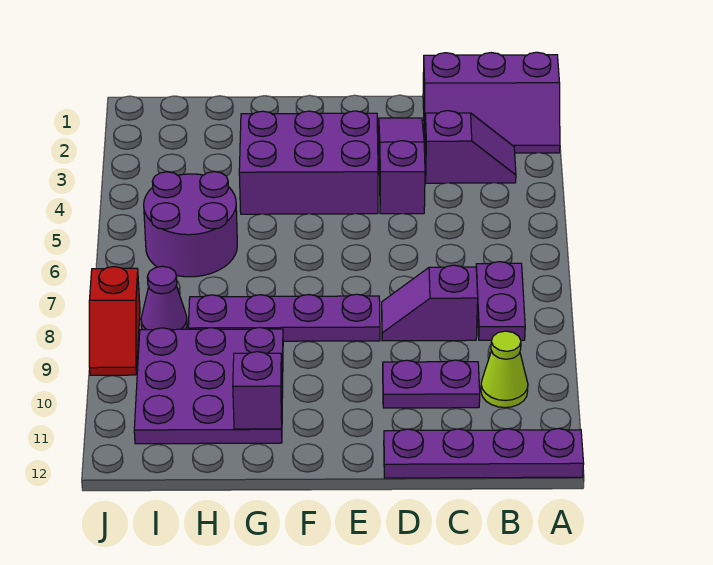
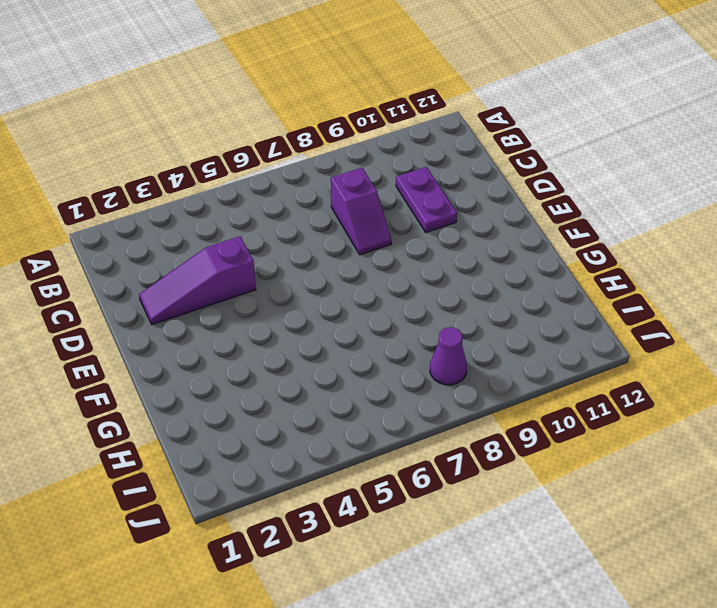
none -> purple slope A1:C2 level 1 top 1
none -> purple plate A12:D12 level 1
none -> purple slope B3:C3 level 1 top C

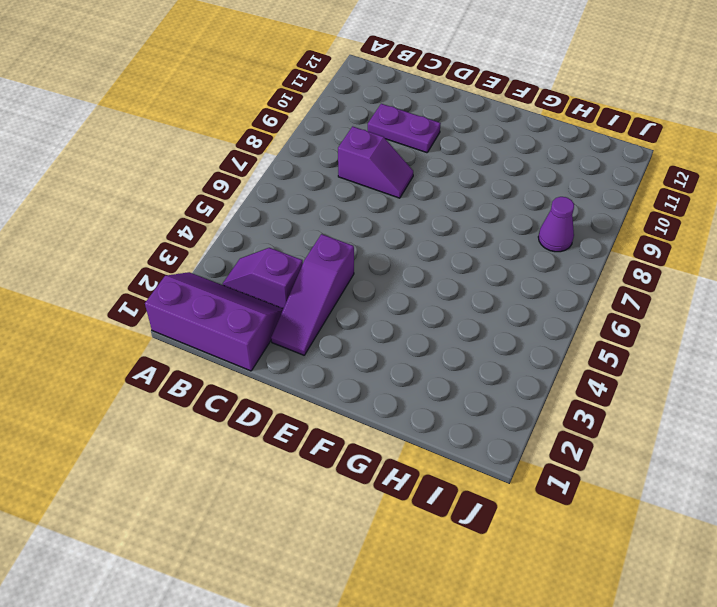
none -> purple plate A12:D12 level 1
none -> purple plate B7:B8 level 1
none -> lime cone B10 level 1

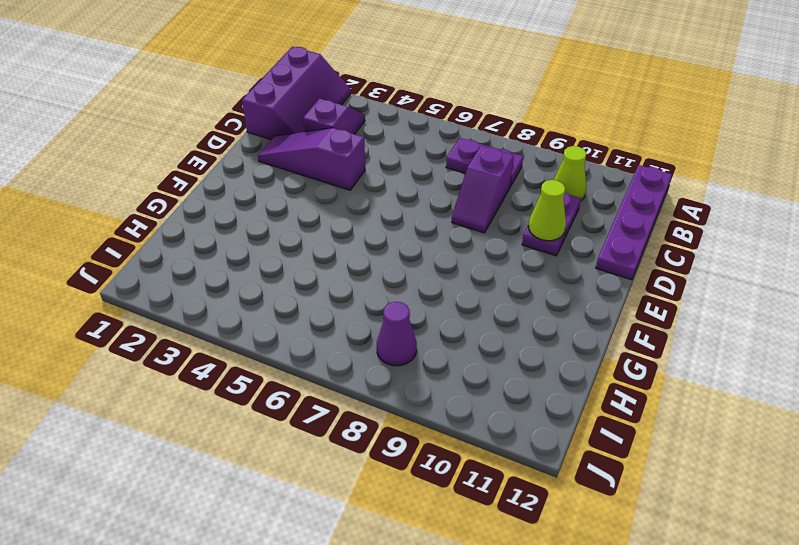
lime cone D10 level 2 -> none
none -> purple brick E3:G4 level 1
none -> purple plate E8:H8 level 1
none -> purple plate G9:I11 level 1

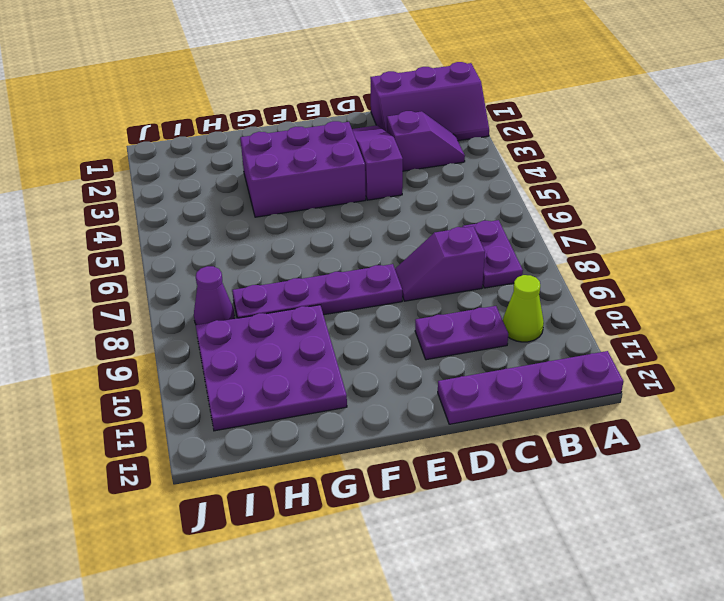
none -> purple round brick H5:I6 level 1
none -> red slope J8:J9 level 1 top 8
none -> purple brick G11 level 2

